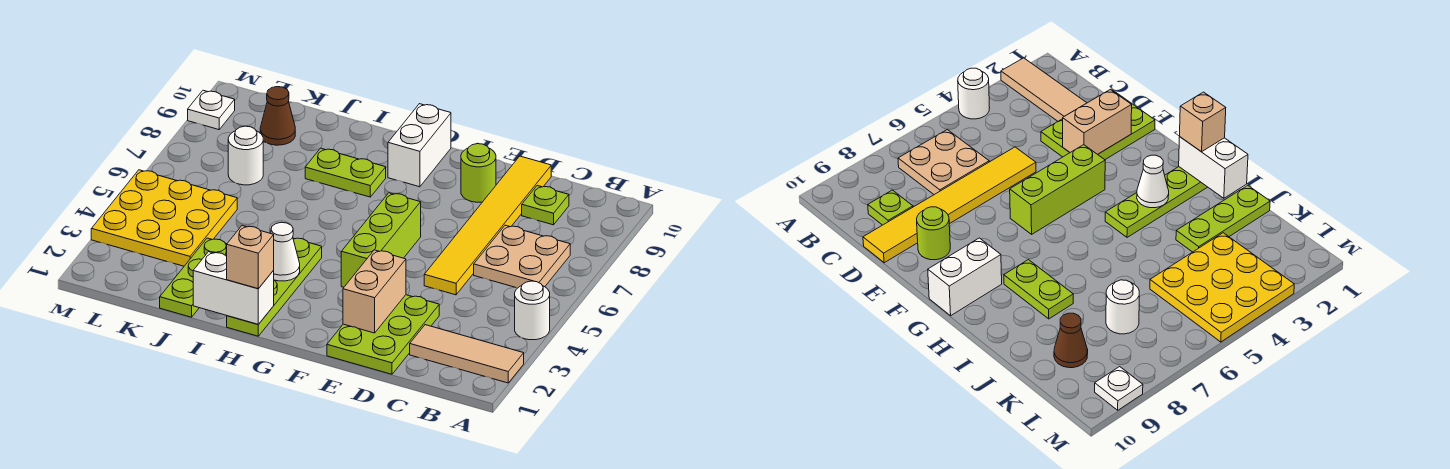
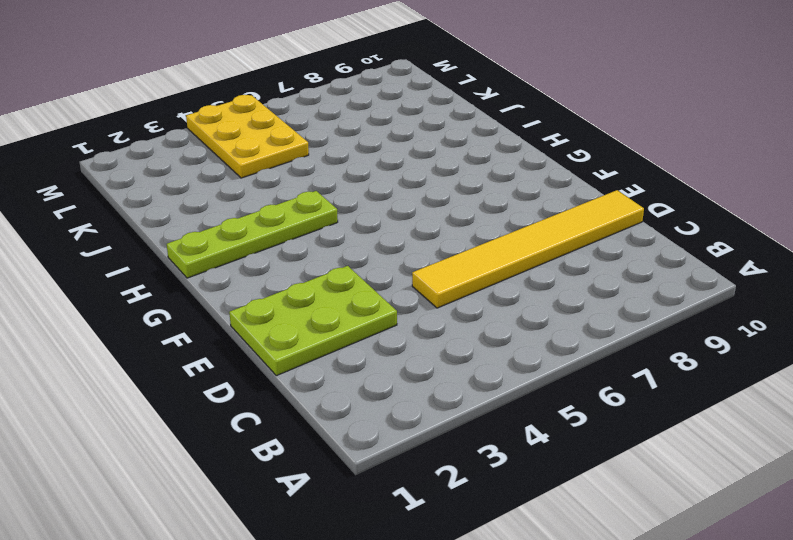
yellow plate K4:M5 level 1 -> yellow plate K3:M5 level 1
none -> tan tile A2:C2 level 1
none -> white round brick A4 level 1
none -> tan plate B6:C7 level 1

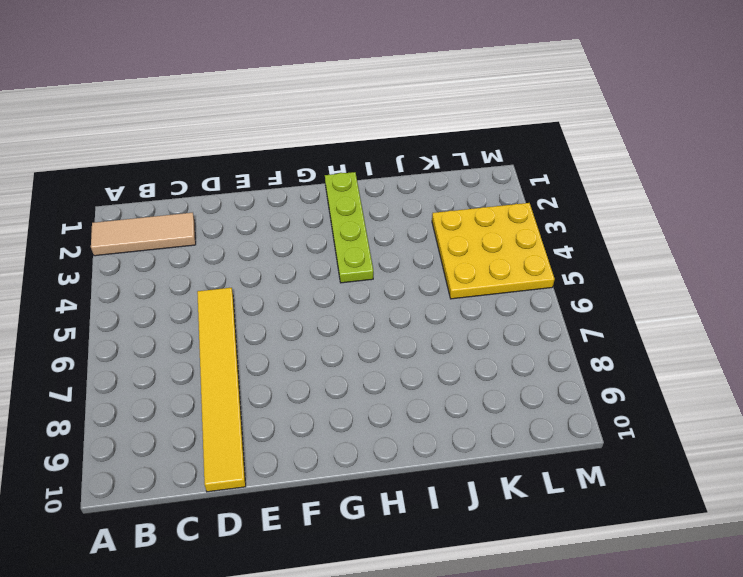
none -> white round brick A4 level 1
none -> tan plate B6:C7 level 1
none -> lime plate C9 level 1

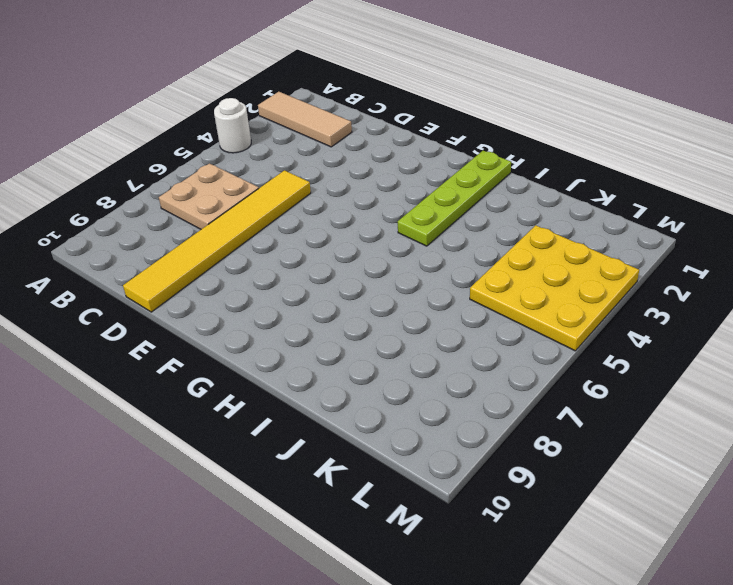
none -> lime plate C9 level 1
none -> lime plate D1:E3 level 1
none -> lime round brick E9 level 1

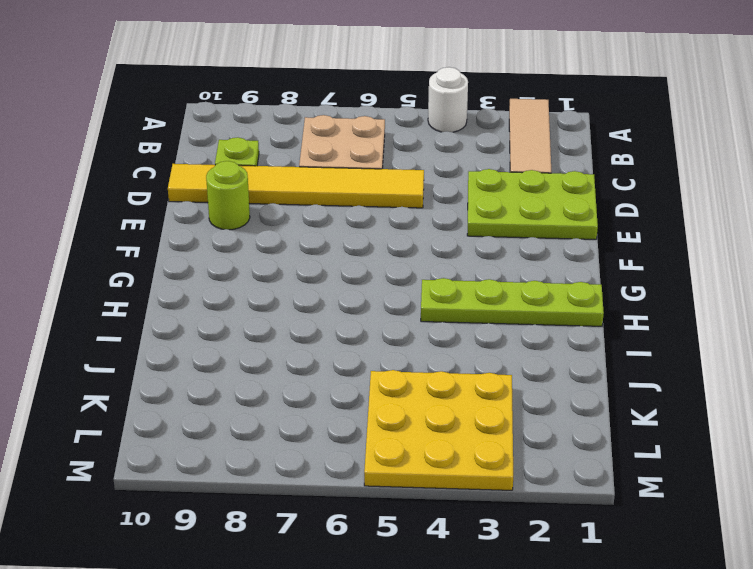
none -> lime brick F4:F6 level 1
none -> white brick G9:G10 level 1
none -> lime plate H8:I8 level 1

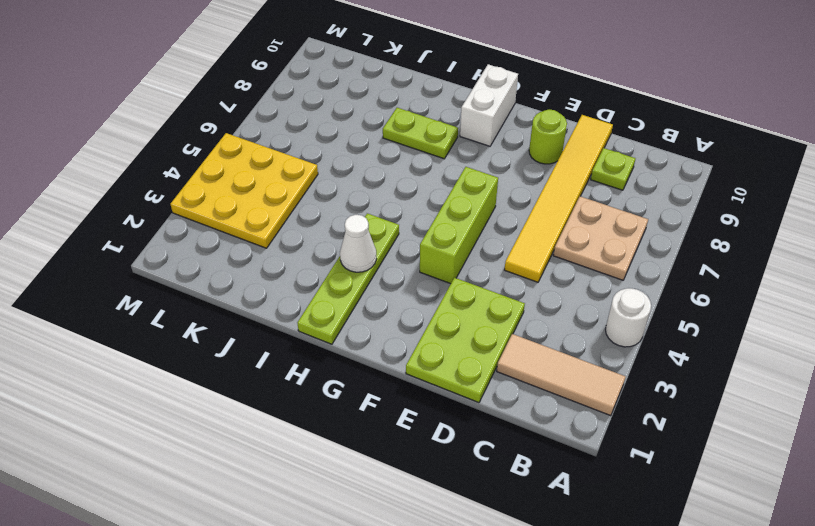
none -> lime plate J1:J3 level 1
none -> white round brick K7 level 1
none -> brown cone K9 level 1

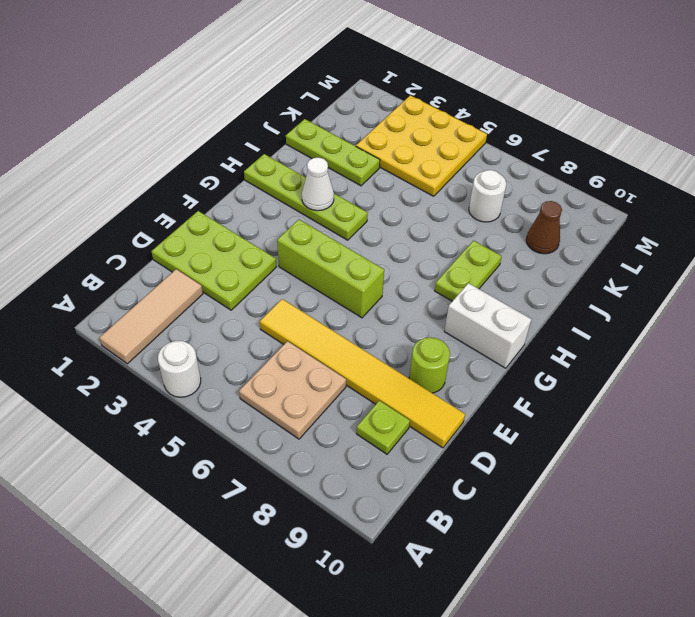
none -> white plate M9 level 1
none -> tan brick E2:E3 level 2
none -> white brick H1:I1 level 2

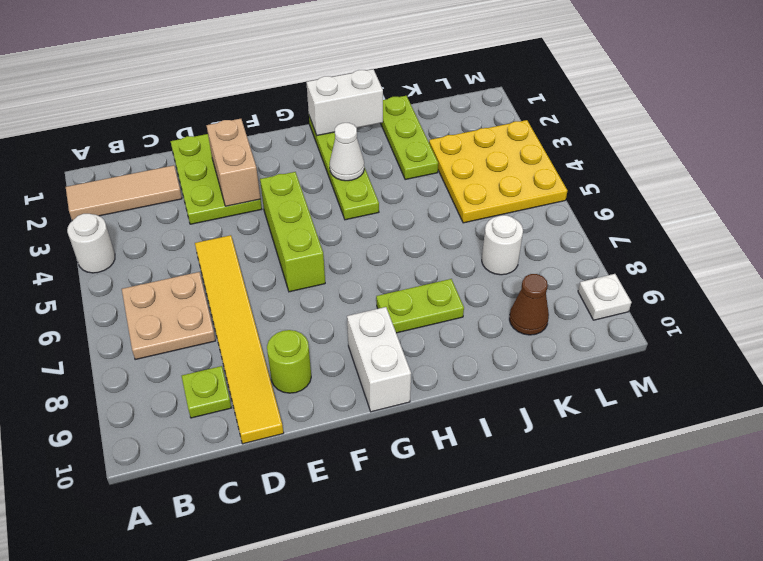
none -> tan brick H1 level 3

